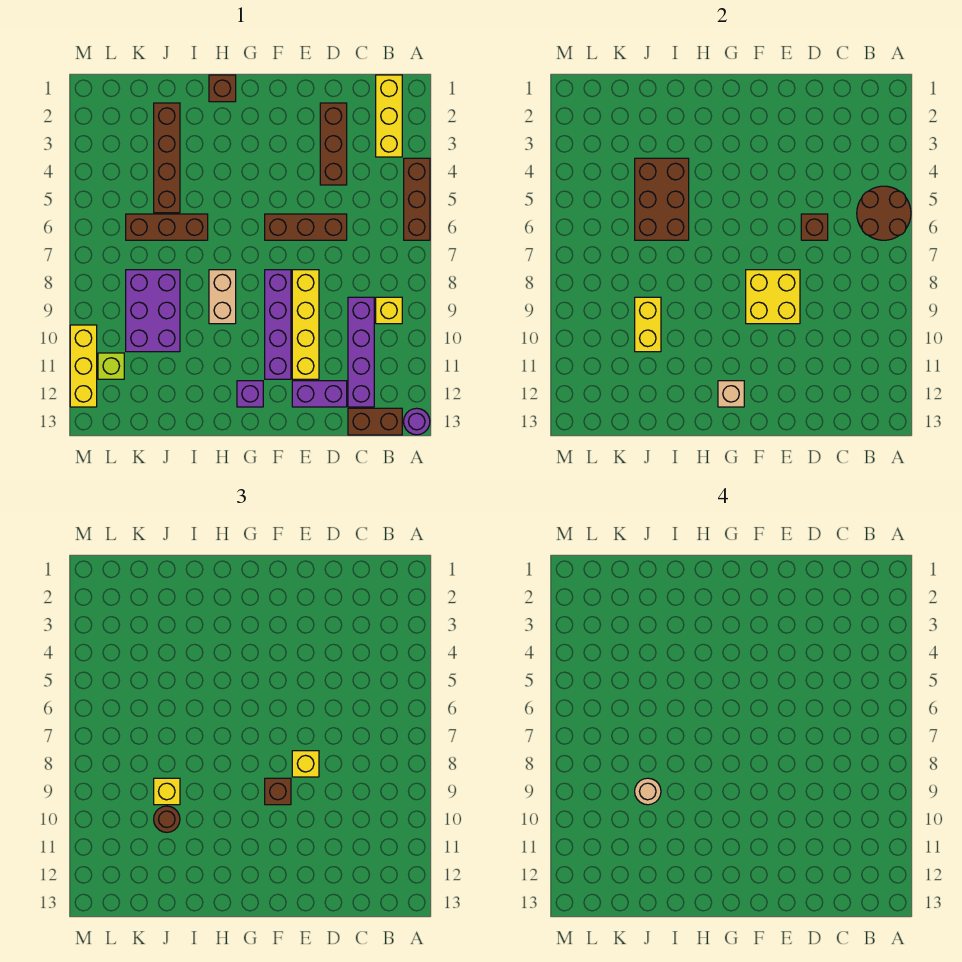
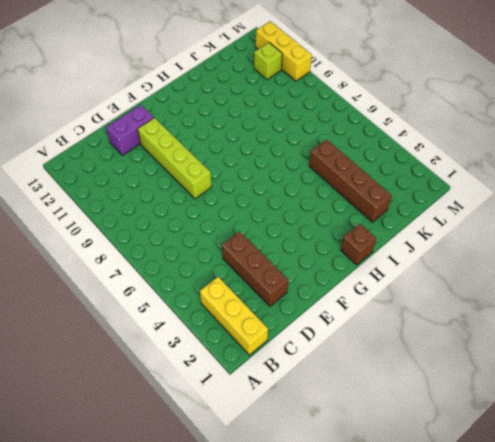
lime brick E8:E11 level 1 -> yellow brick E8:E11 level 1
none -> brown brick A4:A6 level 1
none -> purple round brick A13 level 1
none -> yellow brick B9 level 1
none -> brown brick B13:C13 level 1

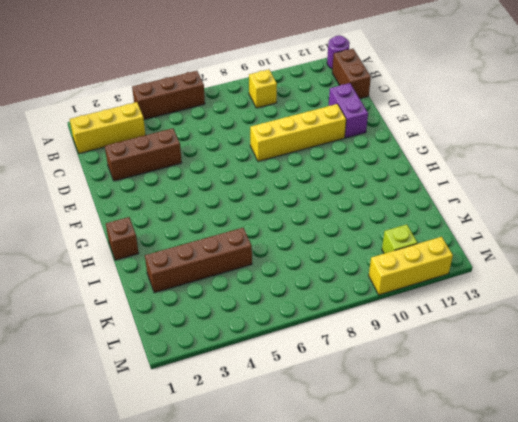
none -> purple brick C9:C12 level 1
none -> brown brick D6:F6 level 1
none -> purple brick F8:F11 level 1
none -> purple brick G12 level 1

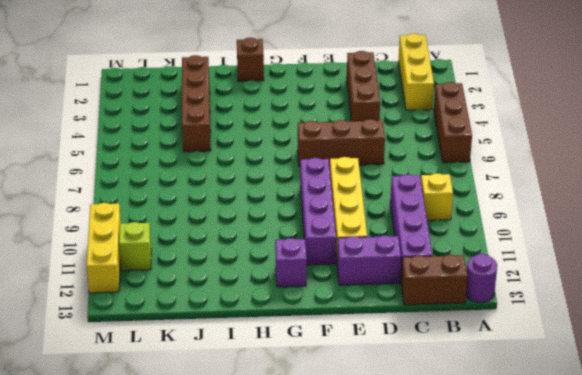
none -> tan brick H8:H9 level 1
none -> brown brick I6:K6 level 1
none -> purple brick J8:K10 level 1
none -> brown round brick A5:B6 level 2

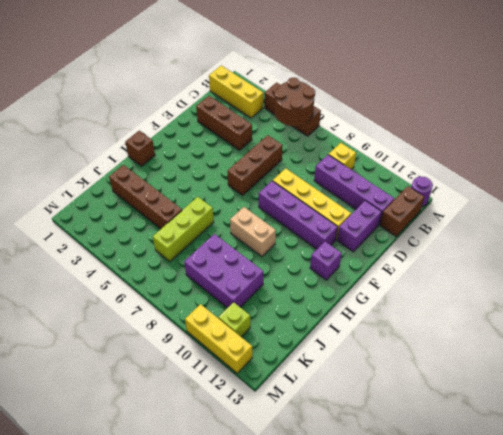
lime brick I6:K6 level 1 -> brown brick I6:K6 level 1
none -> brown brick D6 level 2
none -> yellow brick E8:F9 level 2
none -> tan brick G12 level 2
none -> brown brick I4:J6 level 2

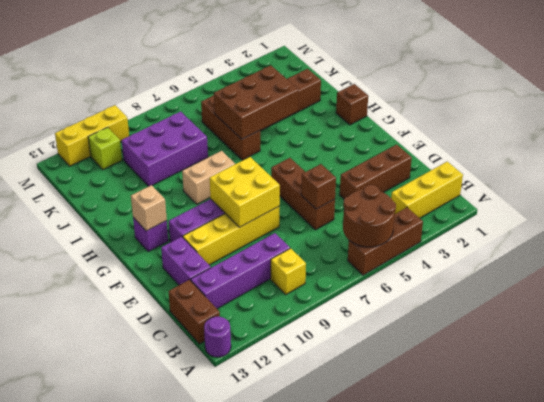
none -> yellow brick J9:J10 level 2
none -> yellow brick E8 level 3
none -> brown brick F9 level 3
none -> yellow brick J9 level 3

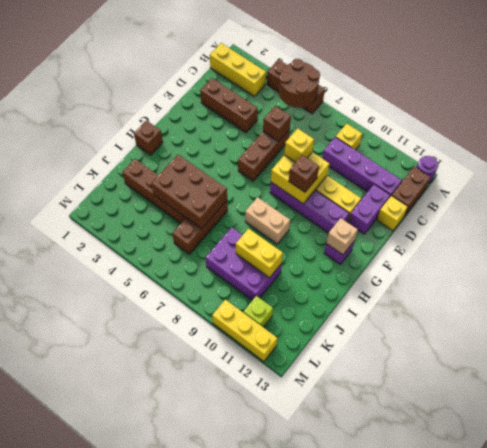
yellow brick D13 level 1 -> yellow brick J9 level 3
none -> brown round brick J10 level 3
none -> tan round brick J9 level 4

